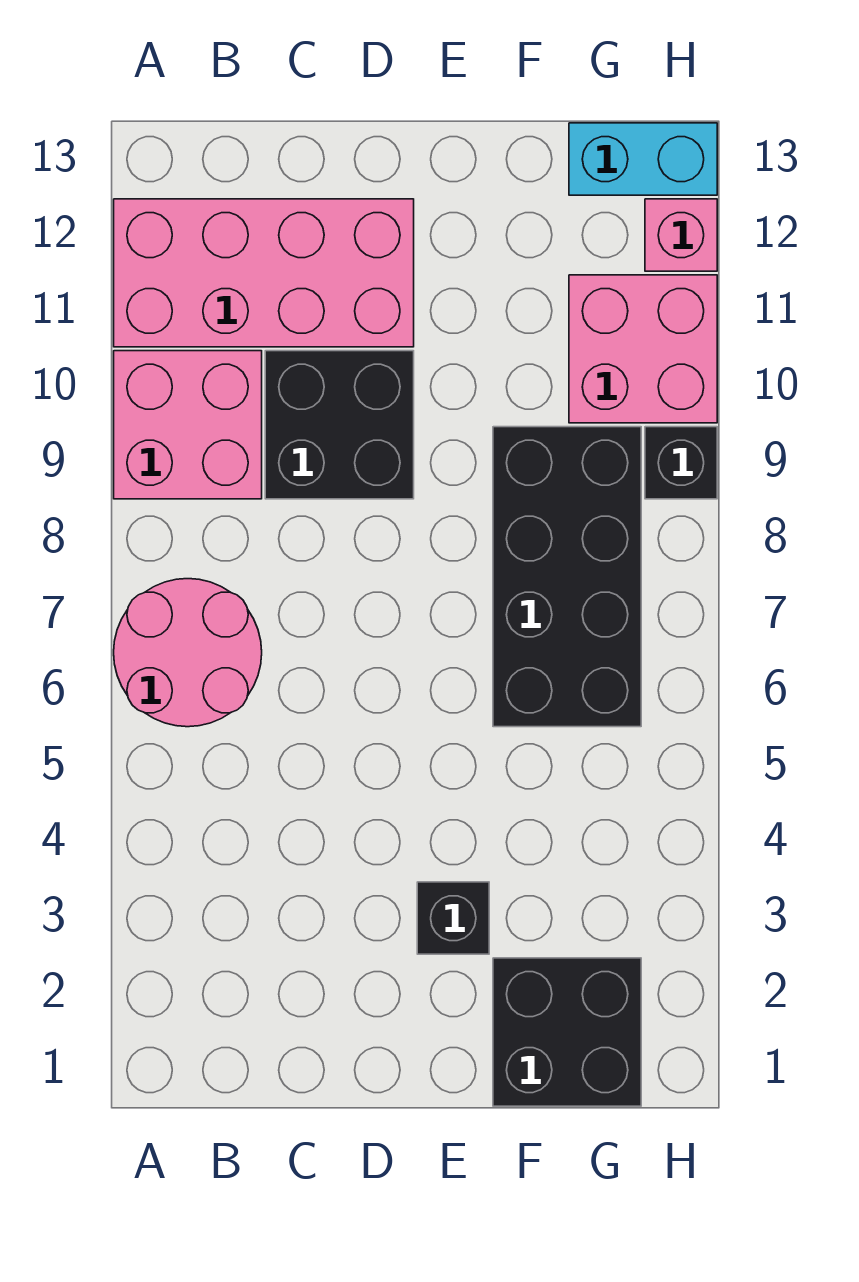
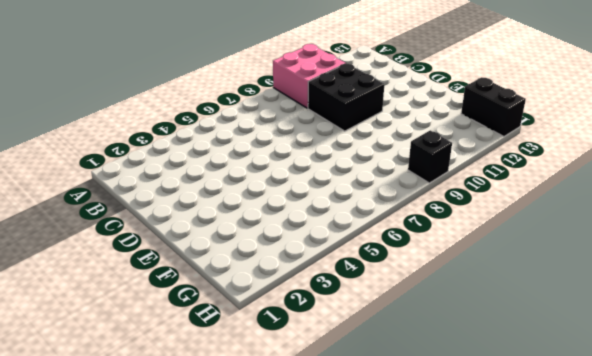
black brick G13:H13 level 1 -> cyan brick G13:H13 level 1
none -> pink round brick A6:B7 level 1
none -> pink brick A11:D12 level 1

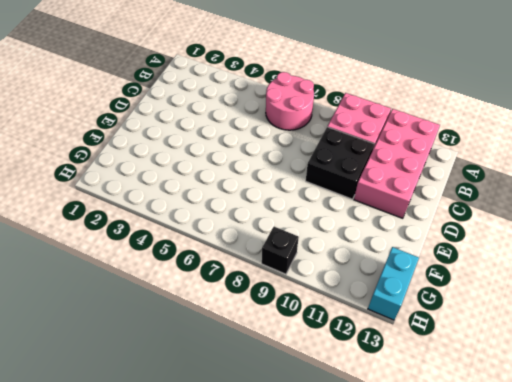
none -> black brick E3 level 1
none -> black brick F1:G2 level 1

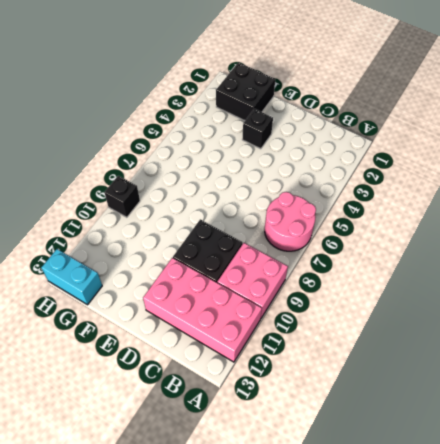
none -> black brick F6:G9 level 1
none -> pink brick G10:H11 level 1

